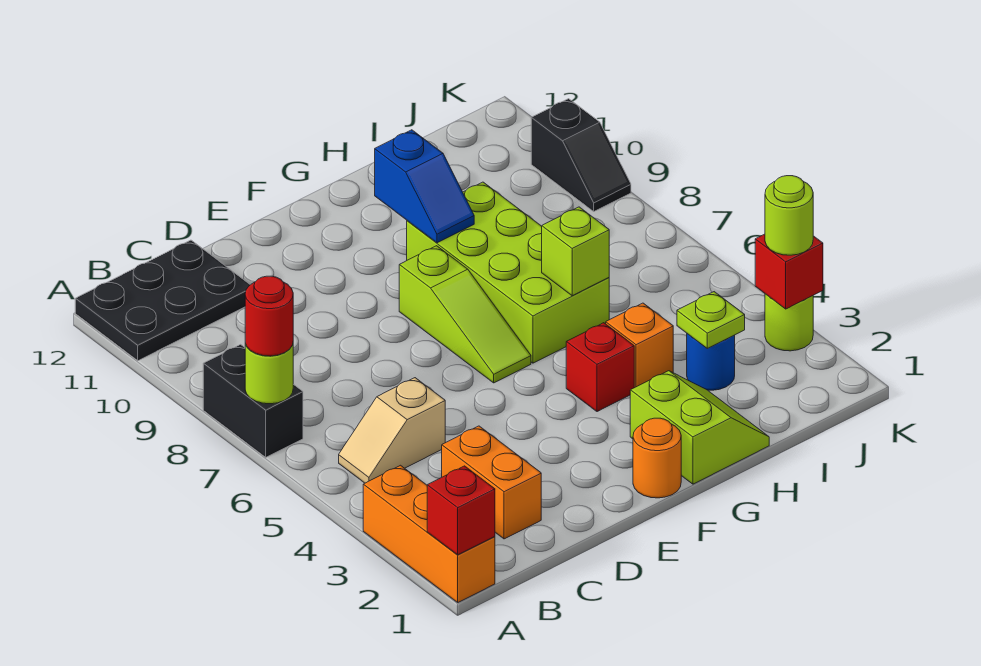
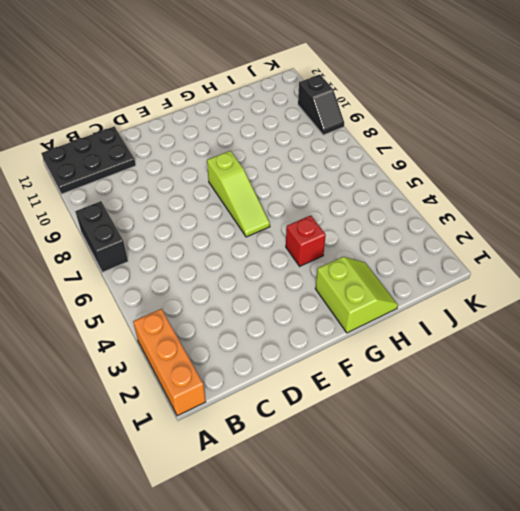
none -> tan slope B5:C5 level 1 top C
none -> orange brick C2:C3 level 1
none -> orange round brick F1 level 1

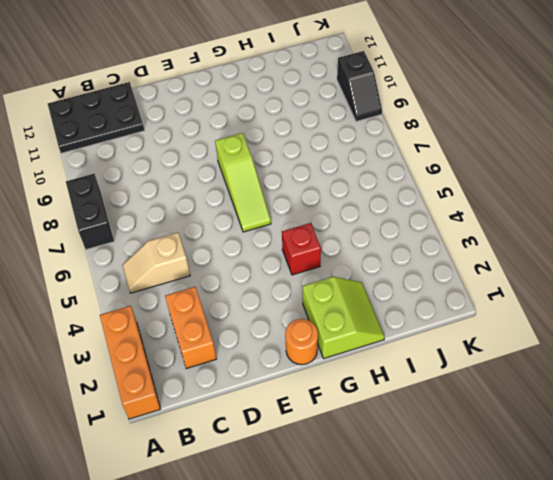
none -> lime brick G6:H9 level 1
none -> orange brick H4 level 1
none -> blue round brick I3 level 1

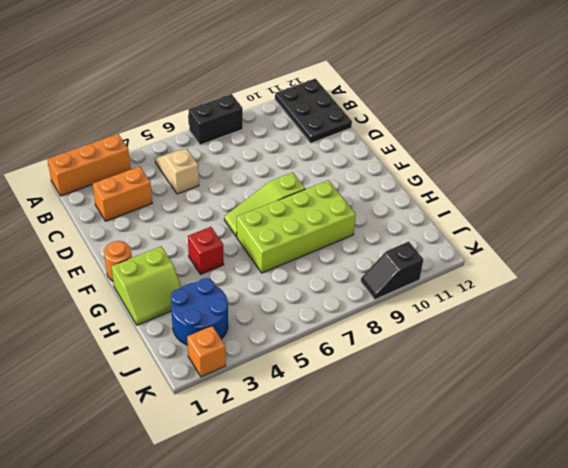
blue round brick I2:J3 level 1 -> blue round brick I3 level 1
orange brick K2 level 1 -> orange brick H4 level 1
none -> lime round brick K3 level 1
none -> red brick A1 level 2
none -> lime round brick A7 level 2

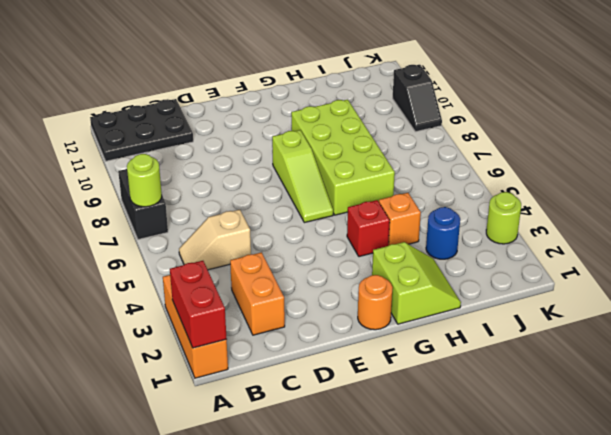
red brick A1:A2 level 2 -> red brick A1 level 2
none -> blue slope G9:G10 level 2 top 10
none -> lime brick H6 level 2
none -> lime plate I3 level 2

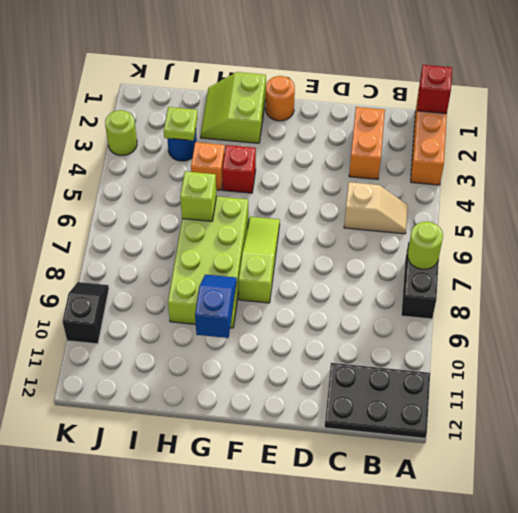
none -> red brick K3 level 2
none -> red round brick A7 level 3
none -> lime round brick K3 level 3

